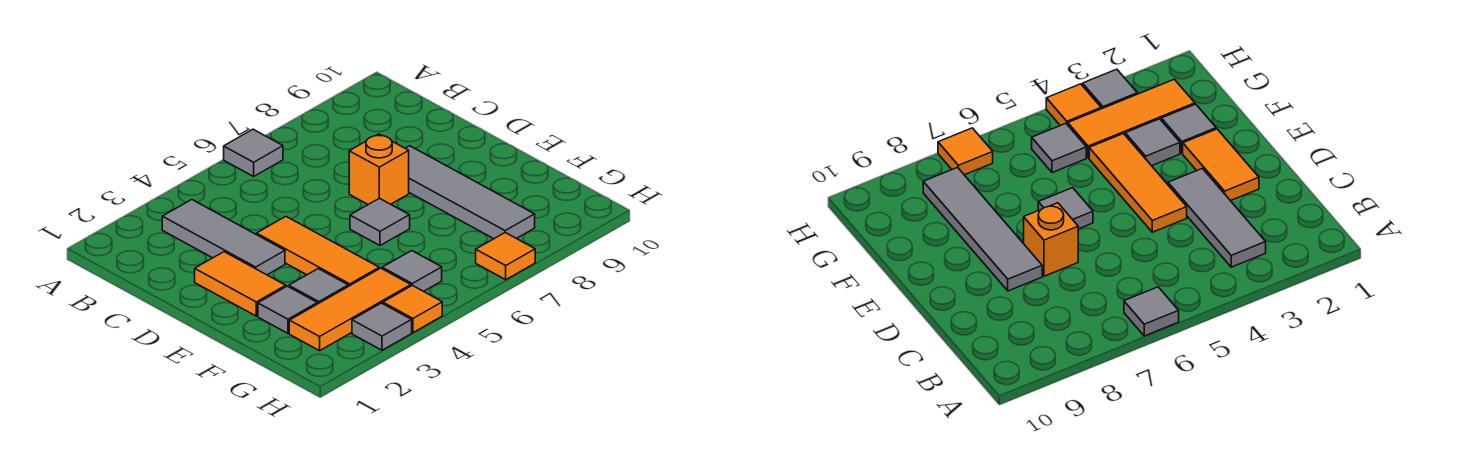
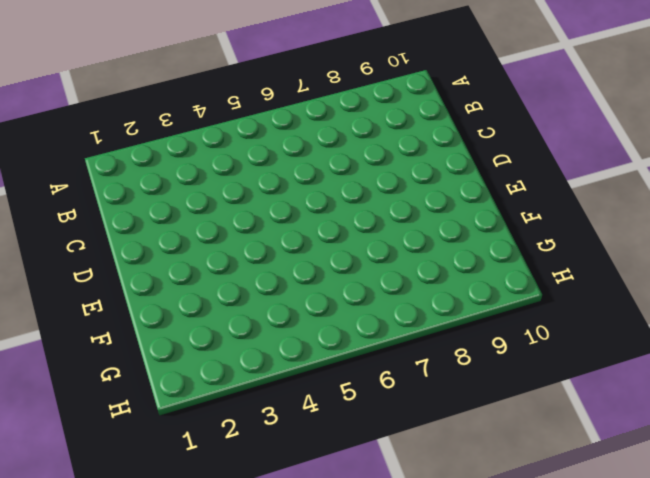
none -> grey tile A6 level 1
none -> grey tile B3:D3 level 1
none -> orange tile D2:E2 level 1

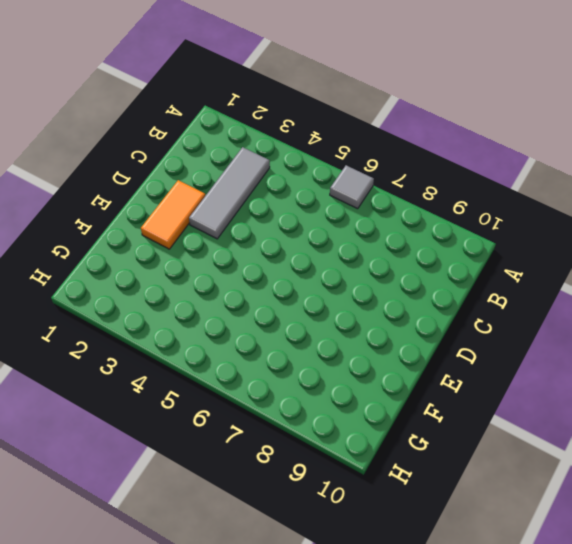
none -> orange tile D4:F4 level 1
none -> orange brick D7 level 1
none -> grey tile D8:G8 level 1

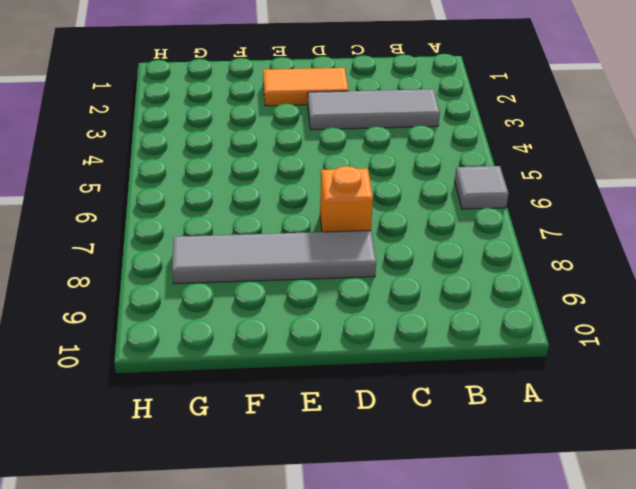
none -> orange tile D4:F4 level 1
none -> grey tile E6 level 1
none -> grey tile F2 level 1

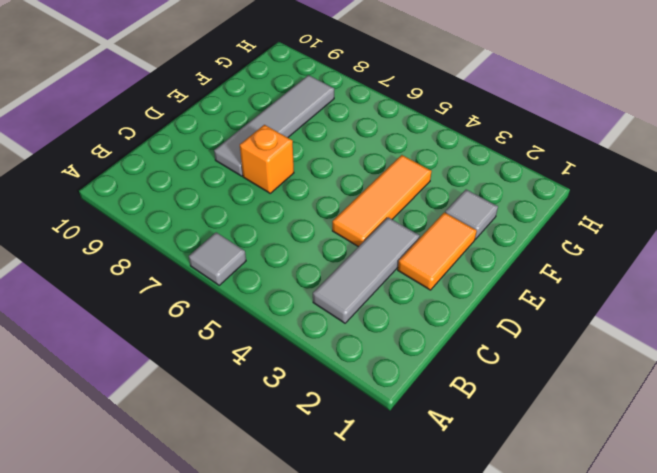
none -> grey tile E6 level 1
none -> grey tile F3 level 1
none -> orange tile G2:G4 level 1

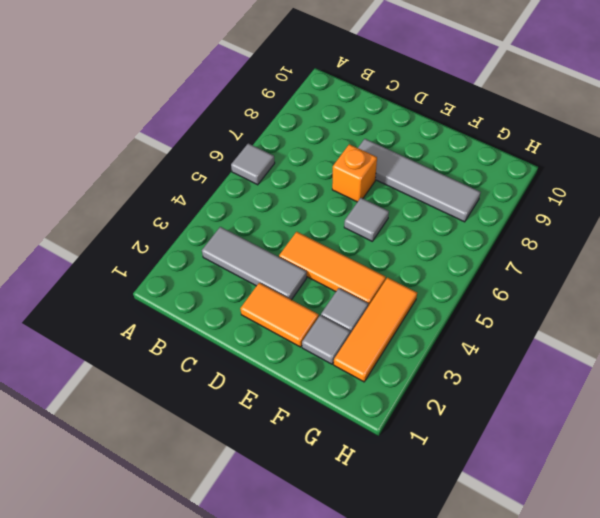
none -> grey tile G5 level 1
none -> grey tile H3 level 1
none -> orange tile H4 level 1

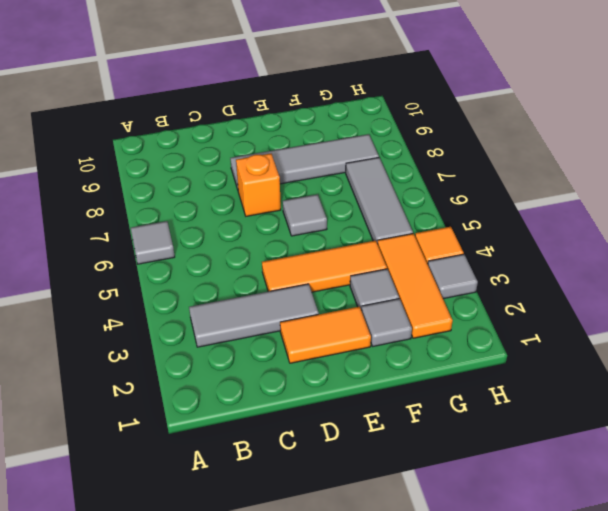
grey tile G5:G7 level 1 -> grey tile G5 level 1
none -> orange tile H7 level 1

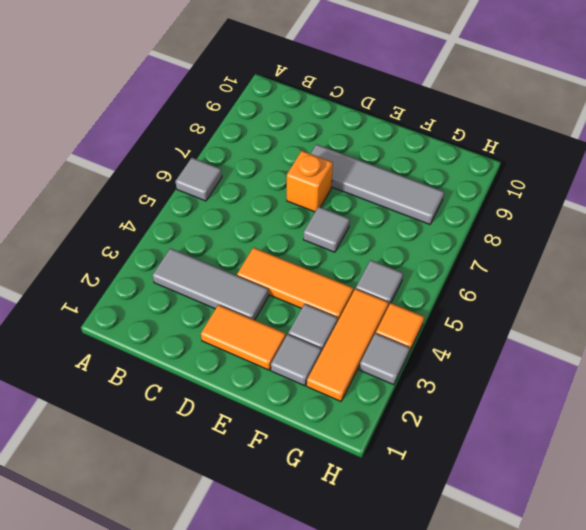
none -> orange tile H7 level 1

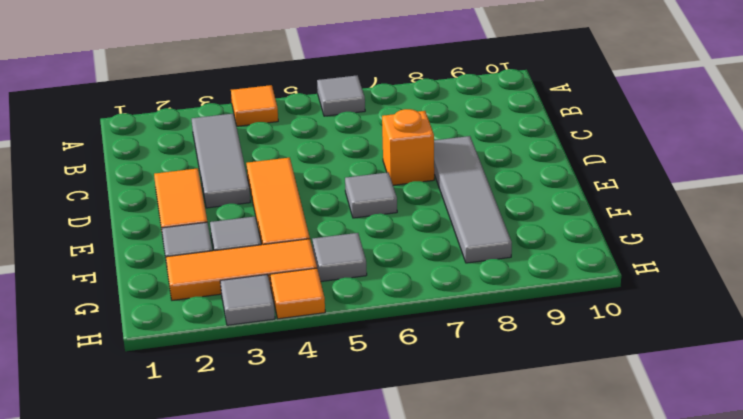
orange tile A4 level 1 -> orange tile H7 level 1

